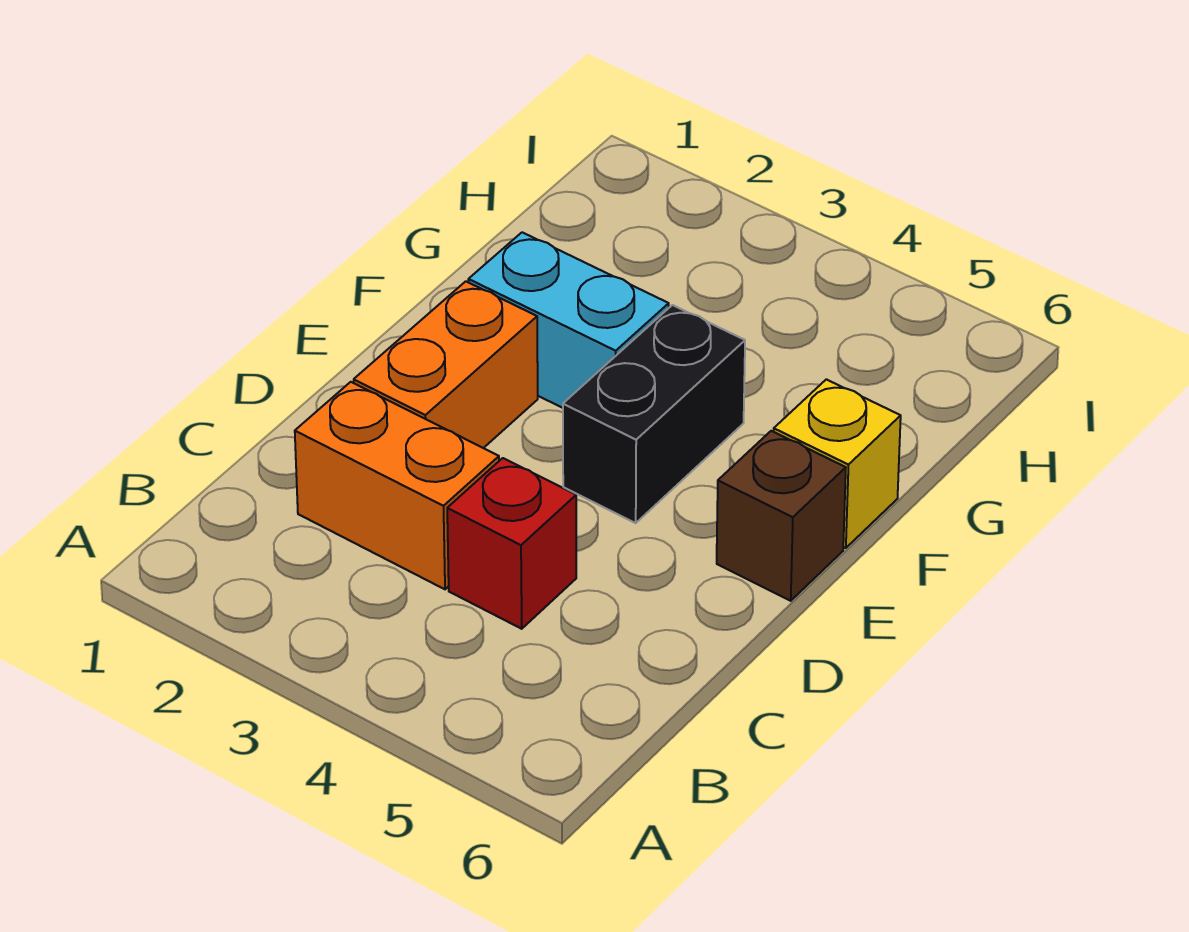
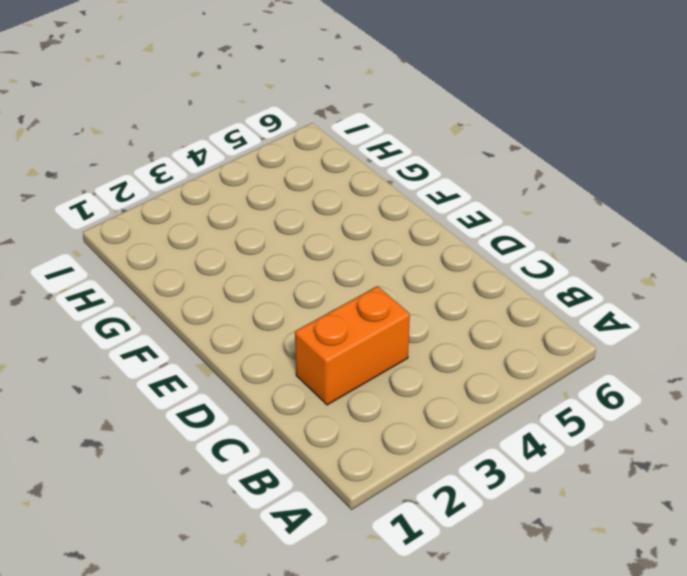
none -> red brick C4 level 1
none -> orange brick D2:E2 level 1

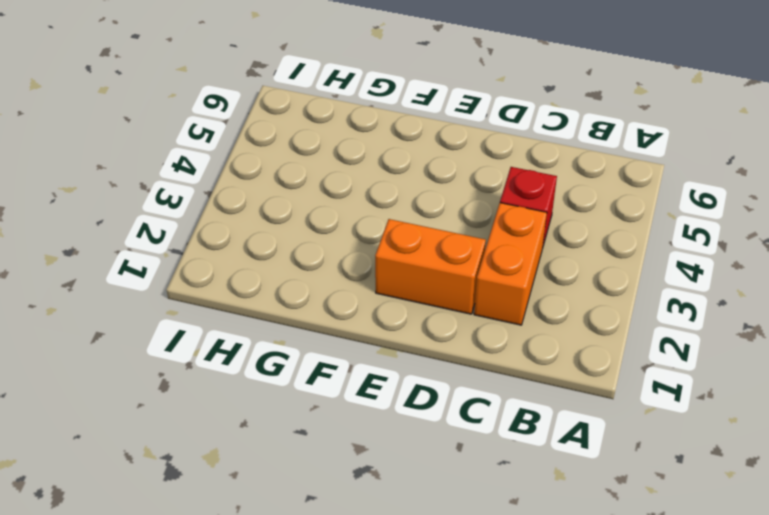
none -> black brick E4:F4 level 1
none -> brown brick E6 level 1

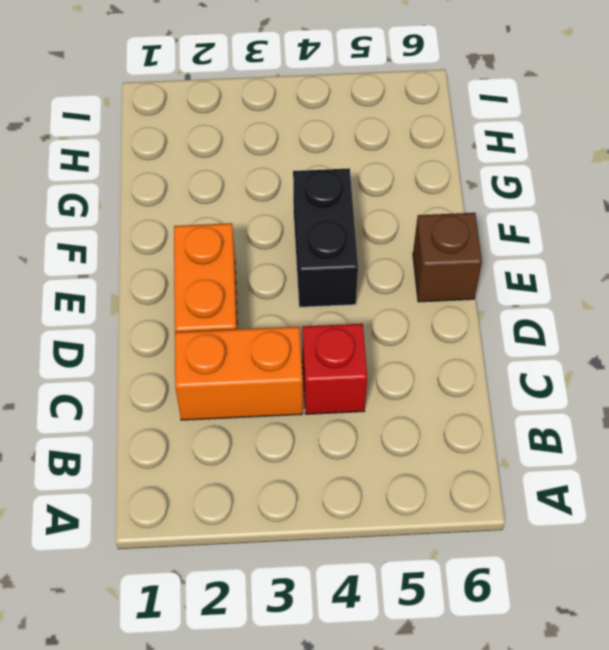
none -> cyan brick F2:F3 level 1
none -> yellow brick F6 level 1

